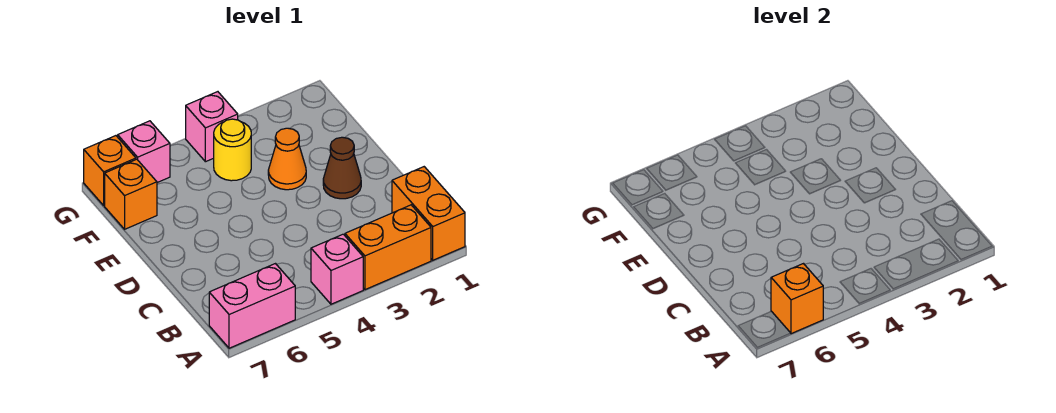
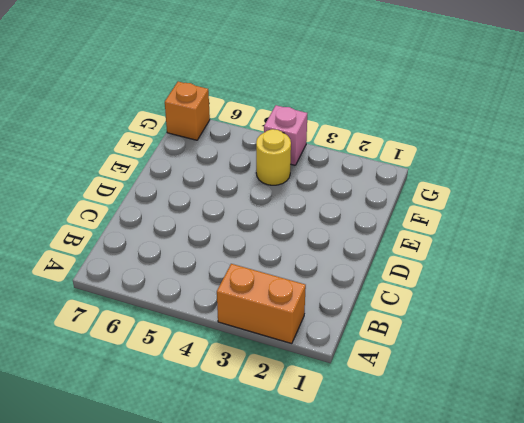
none -> orange brick A1:B1 level 1
none -> pink brick A4 level 1
none -> pink brick A6:A7 level 1

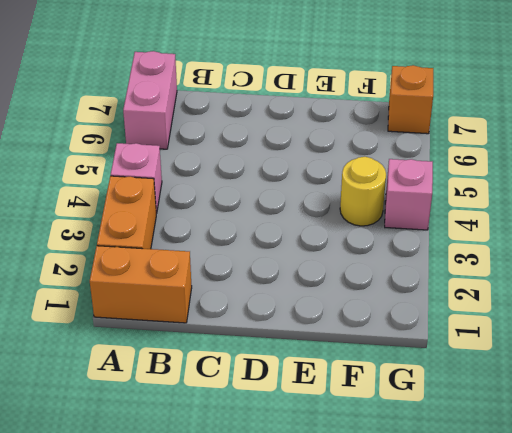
none -> brown cone D2 level 1
none -> orange cone E3 level 1
none -> orange brick F7 level 1

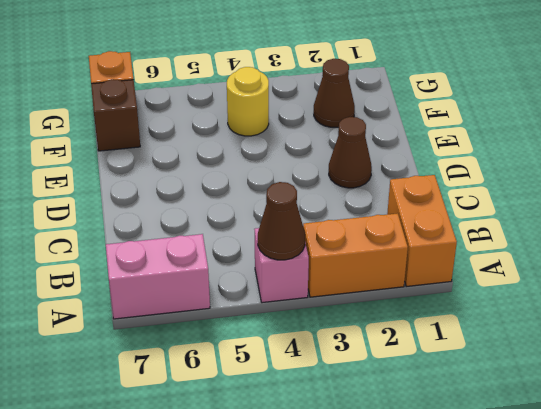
brown cone A4 level 2 -> none
brown cone F2 level 1 -> none
brown brick F7 level 1 -> orange brick F7 level 1
none -> orange cone E3 level 1
none -> pink brick G4 level 1
none -> pink brick G6 level 1

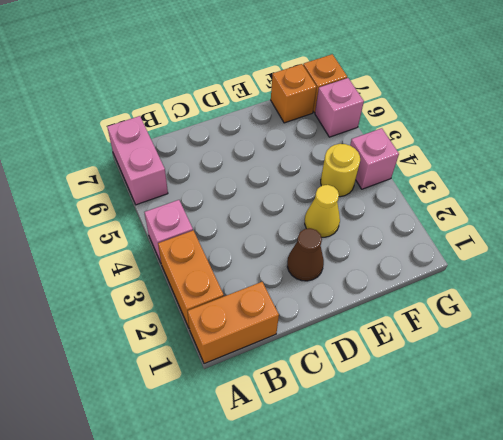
yellow cone E3 level 1 -> orange cone E3 level 1
none -> orange brick A6 level 2

